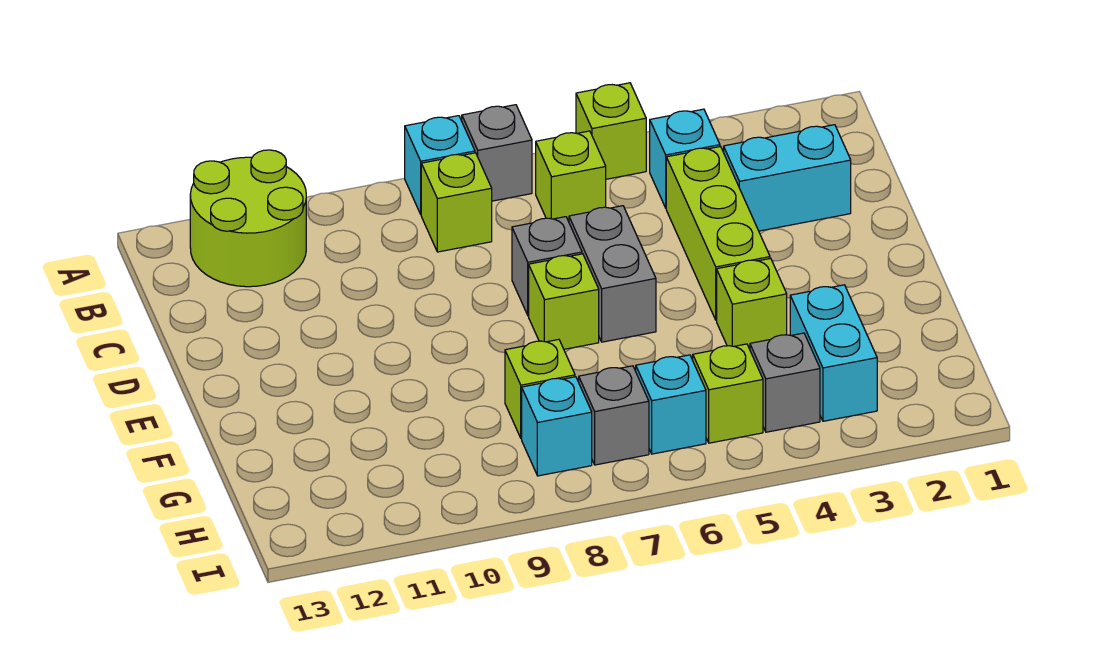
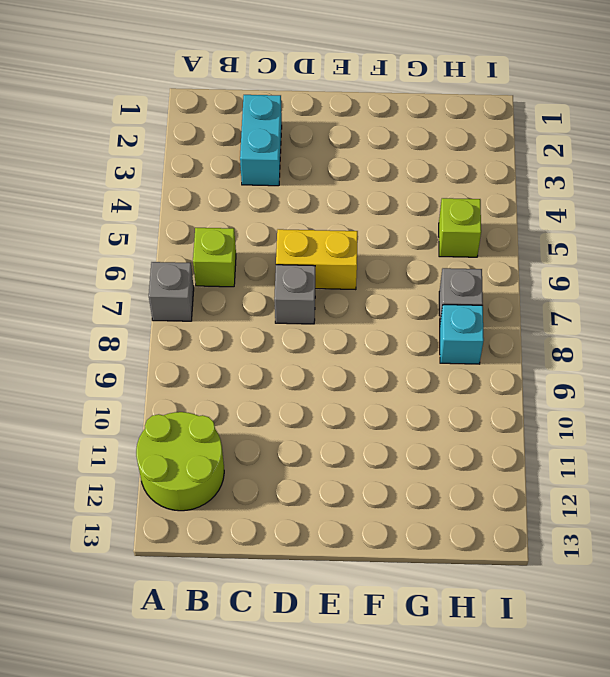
yellow brick D6:E6 level 1 -> grey brick D6:E6 level 1
none -> lime brick A5 level 1
none -> cyan brick A8 level 1
none -> cyan brick B4 level 1

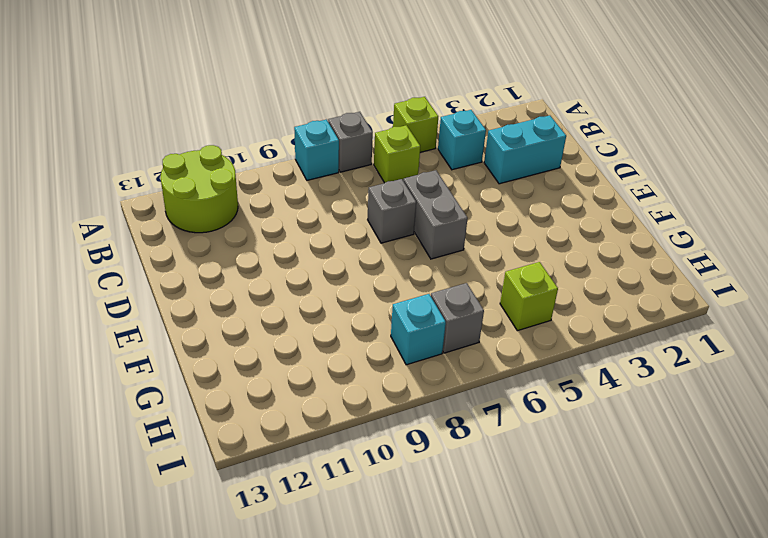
none -> lime brick B8 level 1
none -> lime brick C4:E4 level 1
none -> lime brick E7 level 1

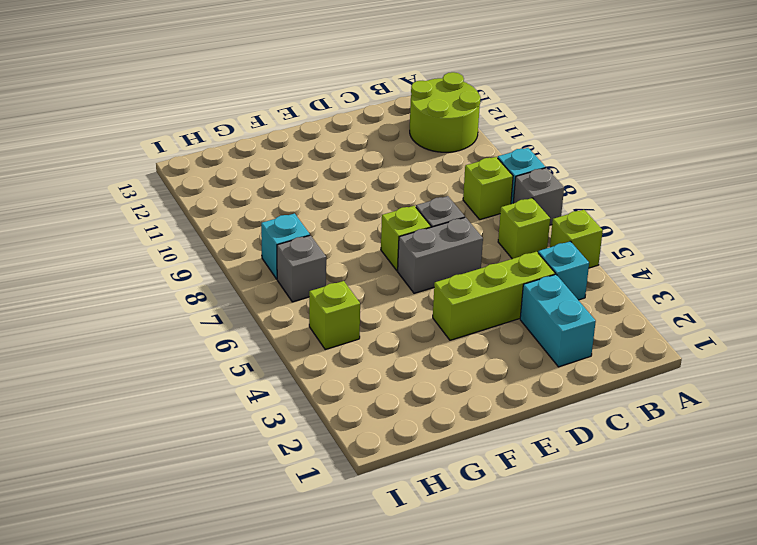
none -> lime brick F4 level 1
none -> cyan brick G3:H3 level 1
none -> lime brick G8 level 1

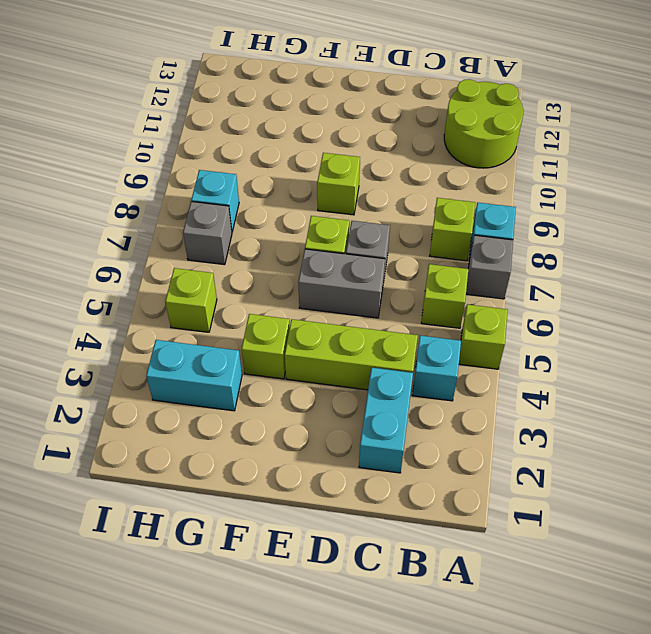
lime brick E9 level 1 -> lime brick G8 level 1
none -> grey brick H4 level 1
none -> cyan brick H6 level 1

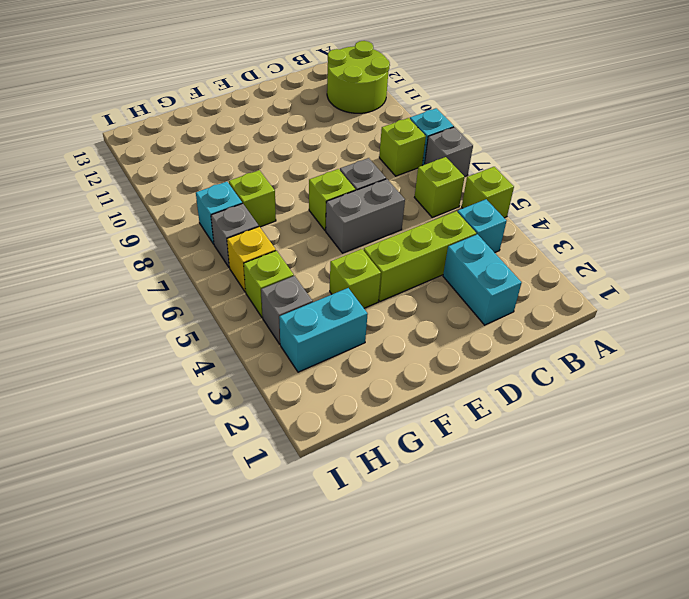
yellow brick H6 level 1 -> cyan brick H6 level 1

